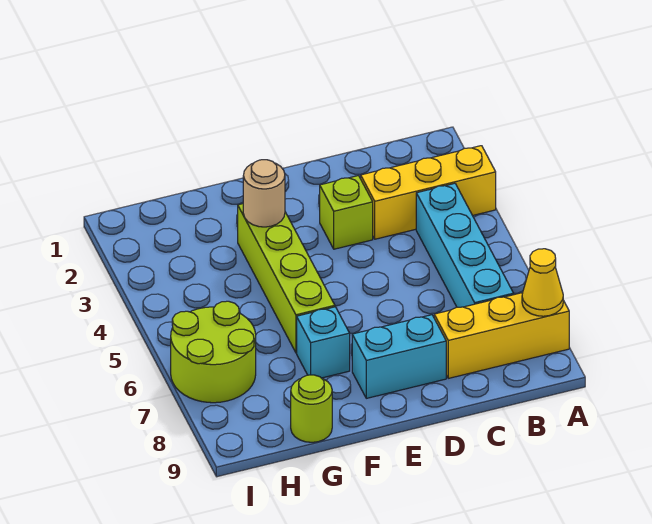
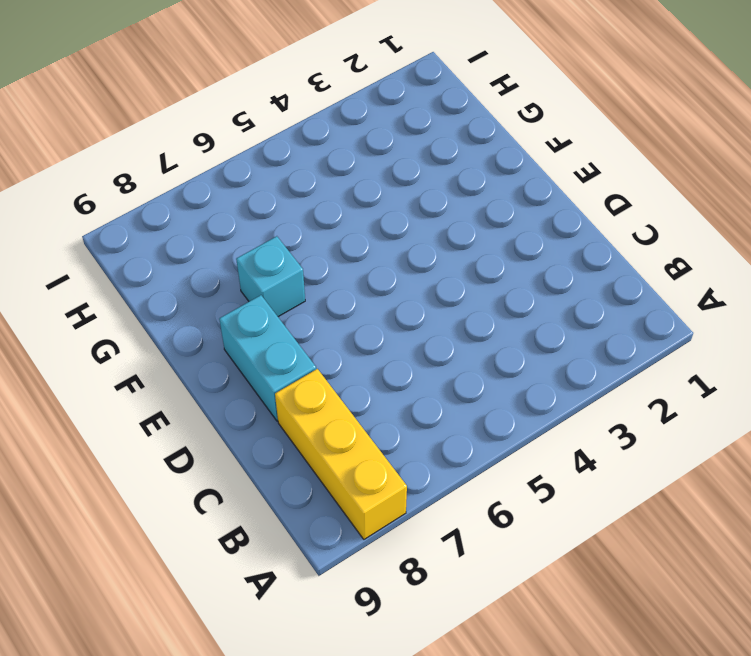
none -> yellow brick A3:C3 level 1
none -> cyan brick B4:B7 level 1

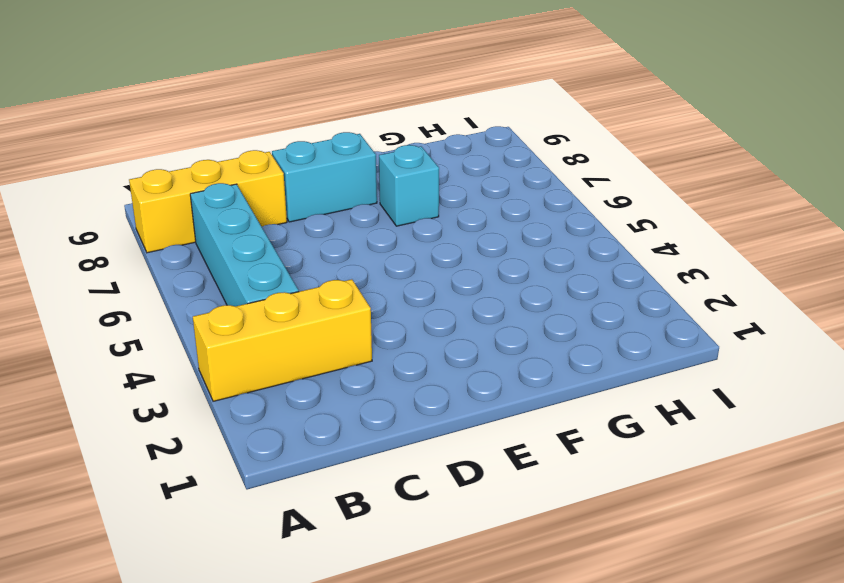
none -> lime brick D3 level 1
none -> lime brick F3:F6 level 1

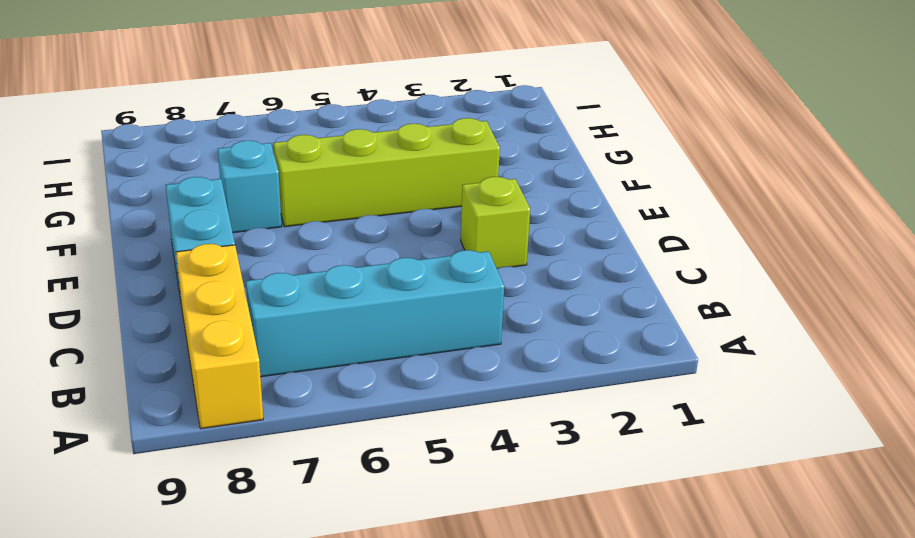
none -> yellow brick A3:C3 level 1
none -> lime round brick G9 level 1

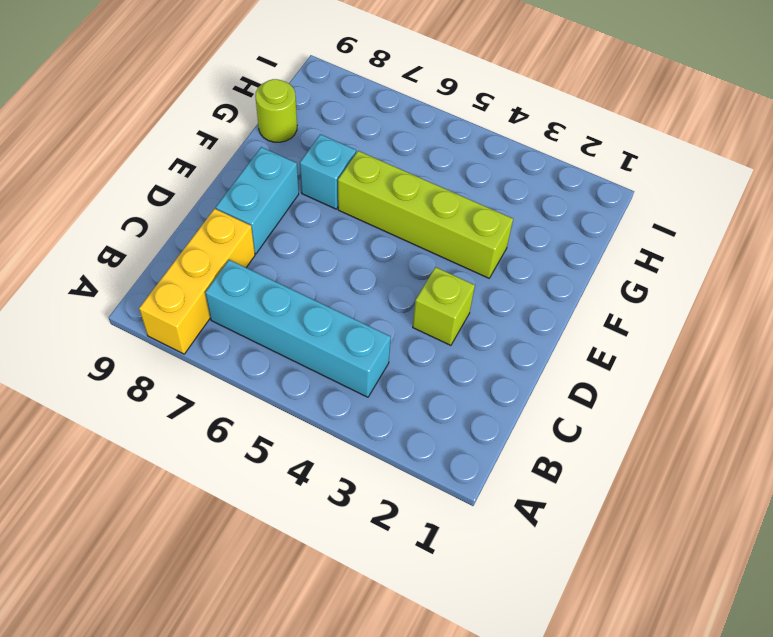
none -> yellow brick A3:C3 level 1
none -> lime round brick H6:I7 level 1

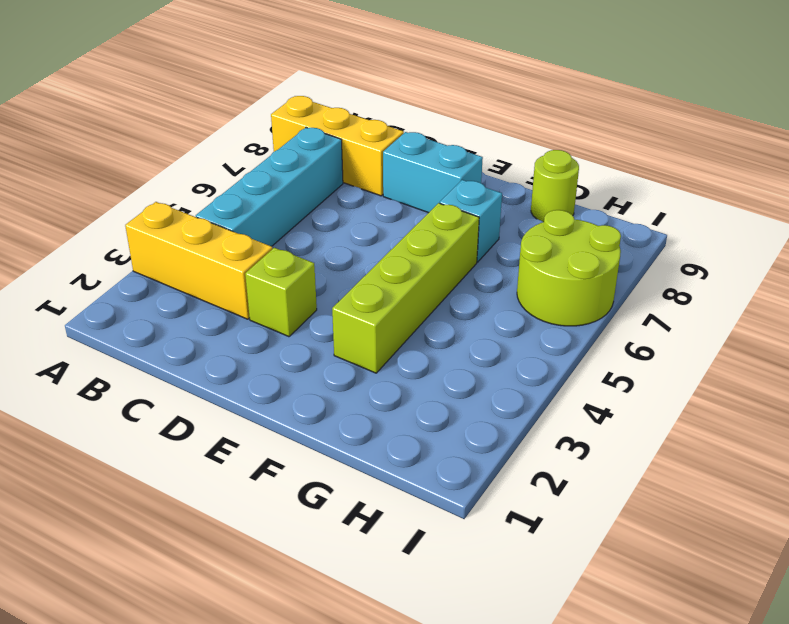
none -> yellow cone A8 level 2
none -> tan round brick F3 level 2

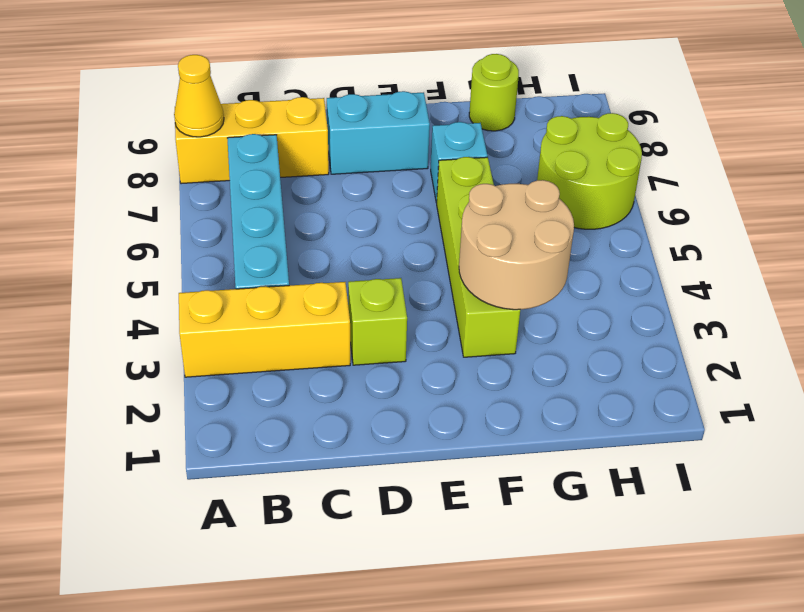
tan round brick F3:G4 level 2 -> tan round brick F3 level 2

